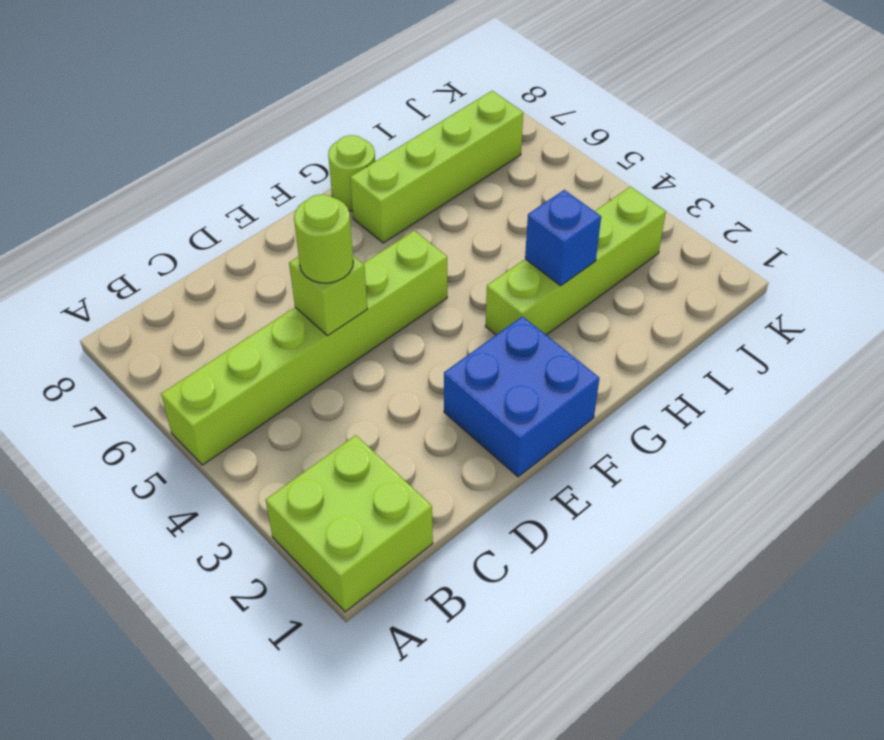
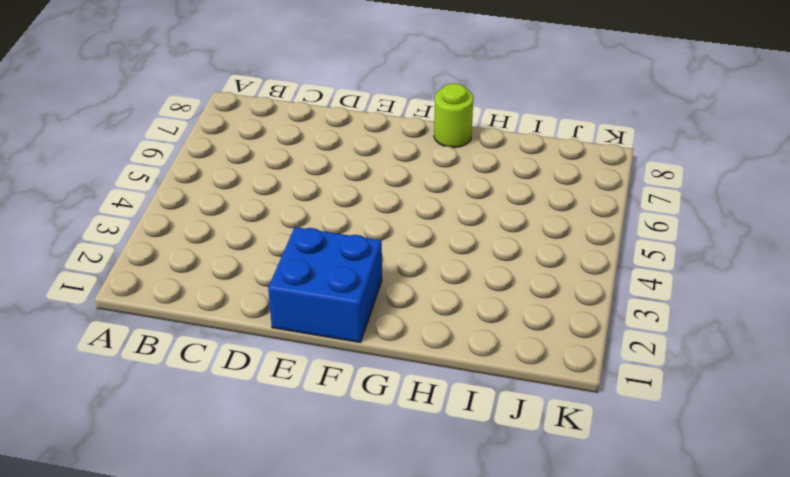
none -> lime brick A1:B2 level 1
none -> lime brick A5:F5 level 1

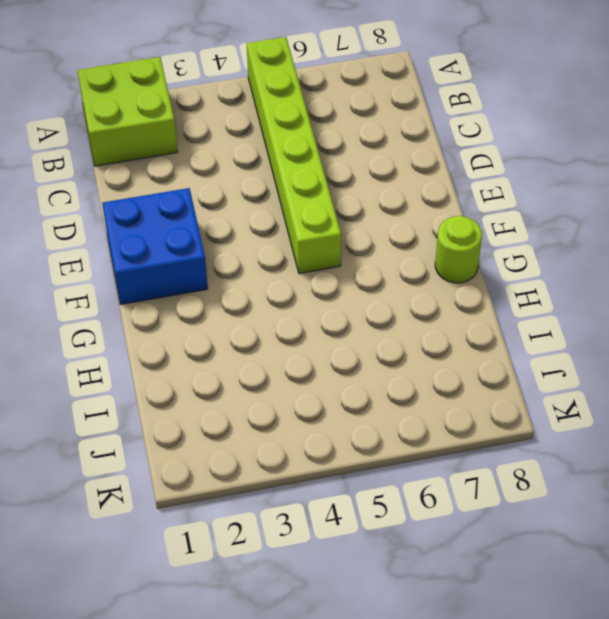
none -> lime brick G3:J3 level 1
none -> lime brick G7:J7 level 1

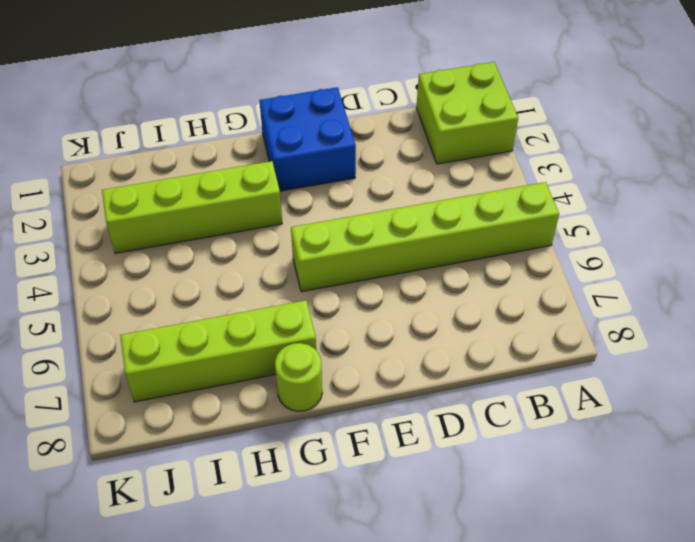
none -> lime brick D5 level 2
none -> blue brick H3 level 2

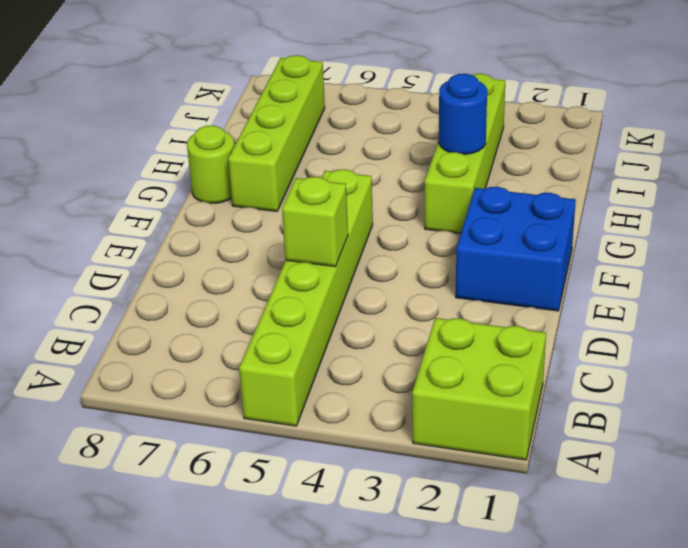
blue round brick H3 level 2 -> blue brick H3 level 2
none -> lime round brick D5 level 3

